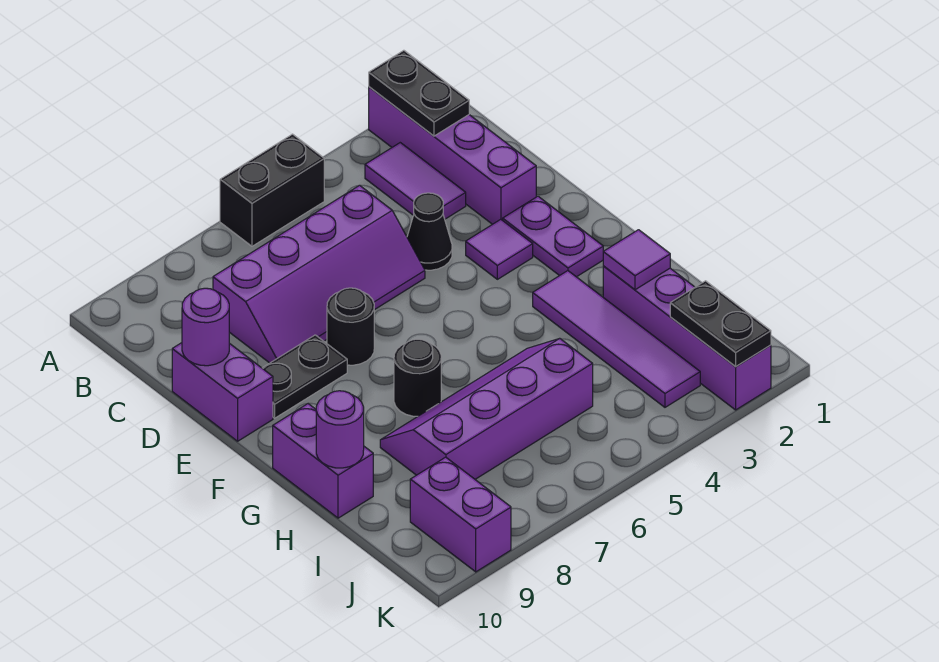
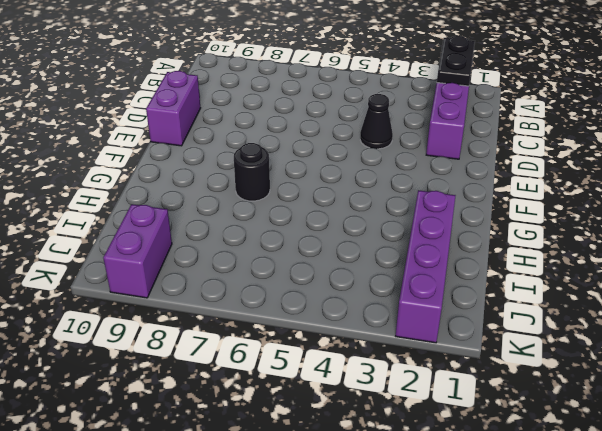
none -> black brick A5:A6 level 1
none -> purple tile B3:C3 level 1
none -> purple slope C5:D8 level 1 top C

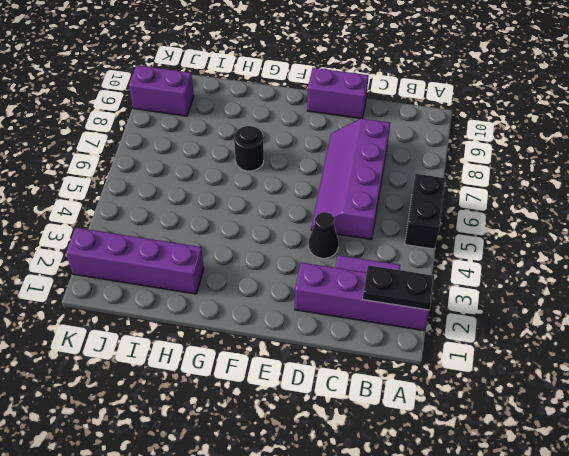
none -> purple plate E2:F2 level 1
none -> purple tile E3 level 1
none -> black round brick E7 level 1

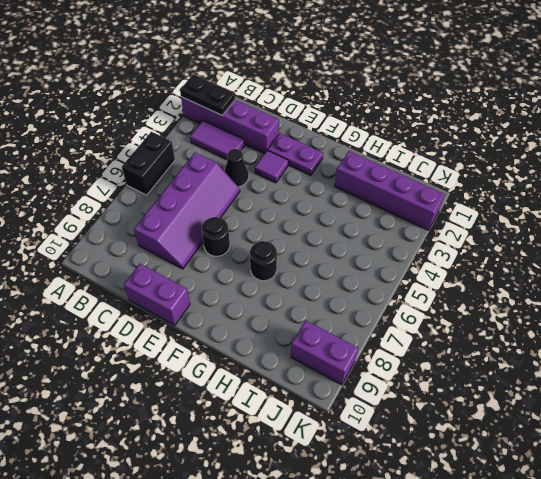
none -> black plate E8:E9 level 1
none -> purple tile G3:J3 level 1
none -> purple brick G10:H10 level 1

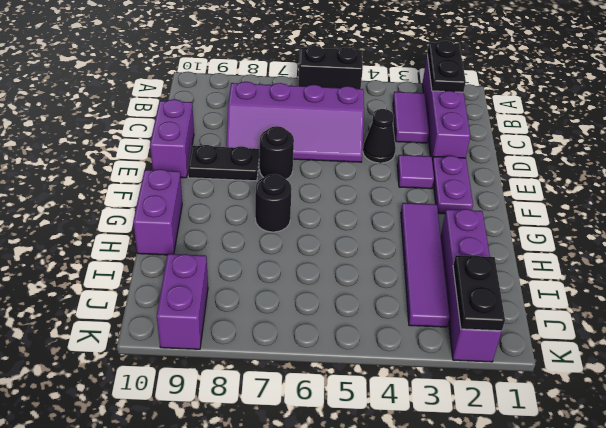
none -> purple slope H5:I8 level 1 top I
none -> purple round brick D10 level 2
none -> purple tile H2 level 2

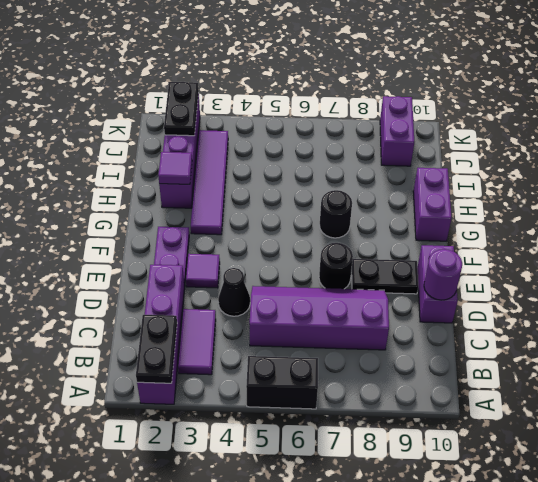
none -> purple slope H5:I8 level 1 top I
none -> purple round brick H10 level 2

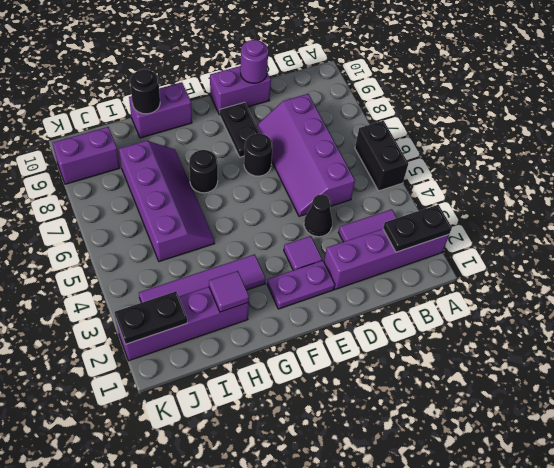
black round brick H10 level 2 -> purple round brick H10 level 2

